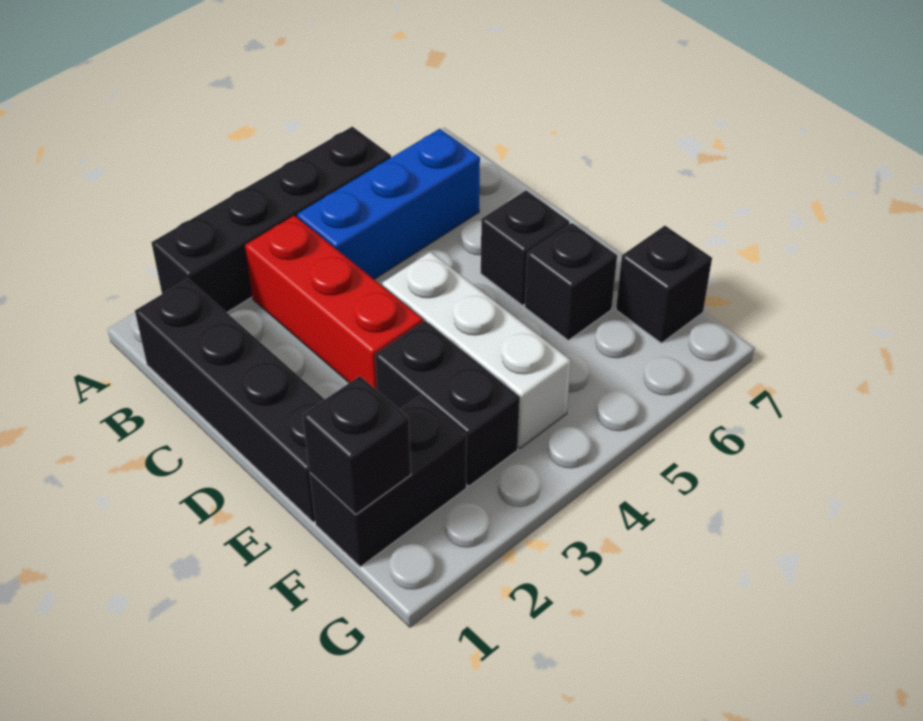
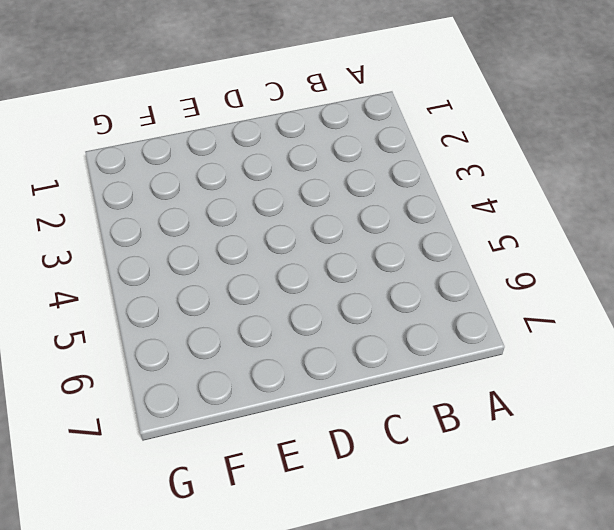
none -> black brick A2:A5 level 1
none -> black brick B1:E1 level 1

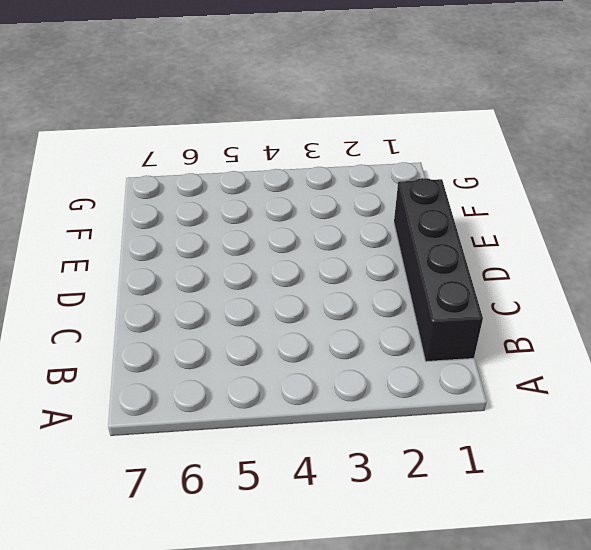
none -> black brick A2:A5 level 1
none -> red brick B3:D3 level 1

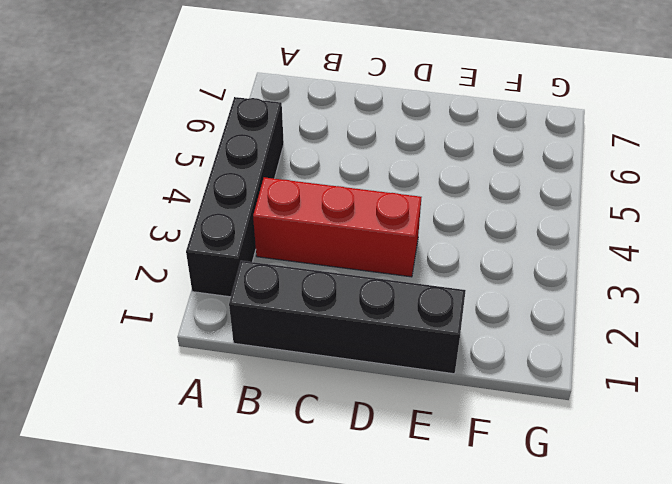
none -> blue brick B4:B6 level 1
none -> white brick D4:F4 level 1

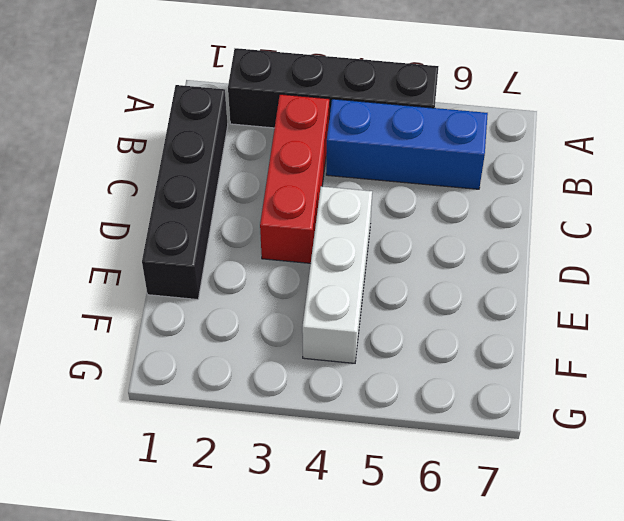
none -> black brick D6 level 1
none -> black brick E3:F3 level 1

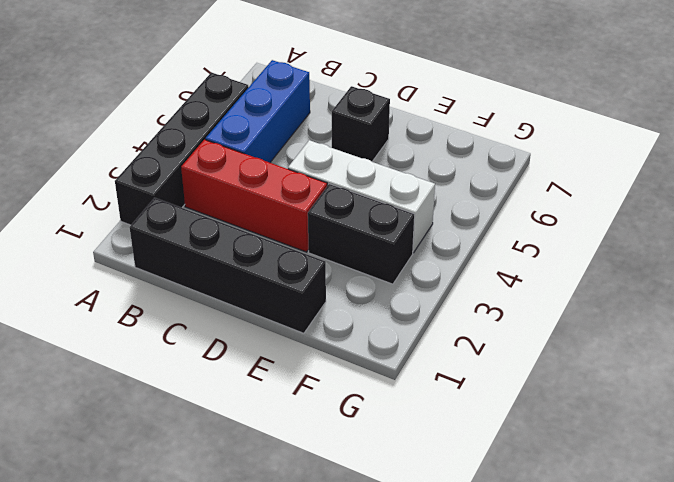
none -> black brick E6 level 1
none -> black brick F1:F2 level 1

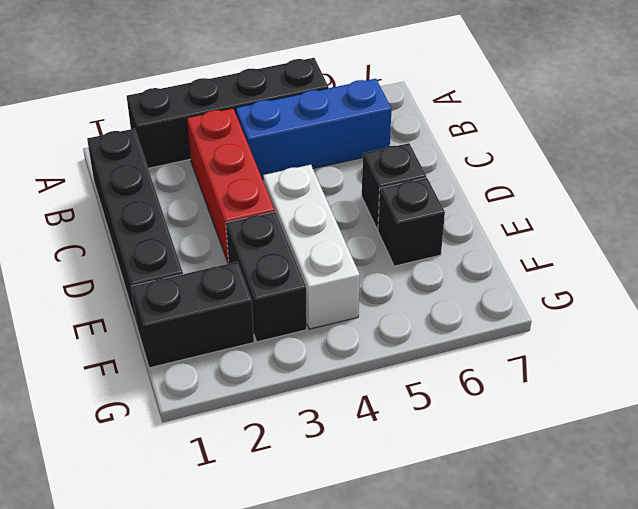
none -> black brick F7 level 1
none -> black brick F1 level 2

